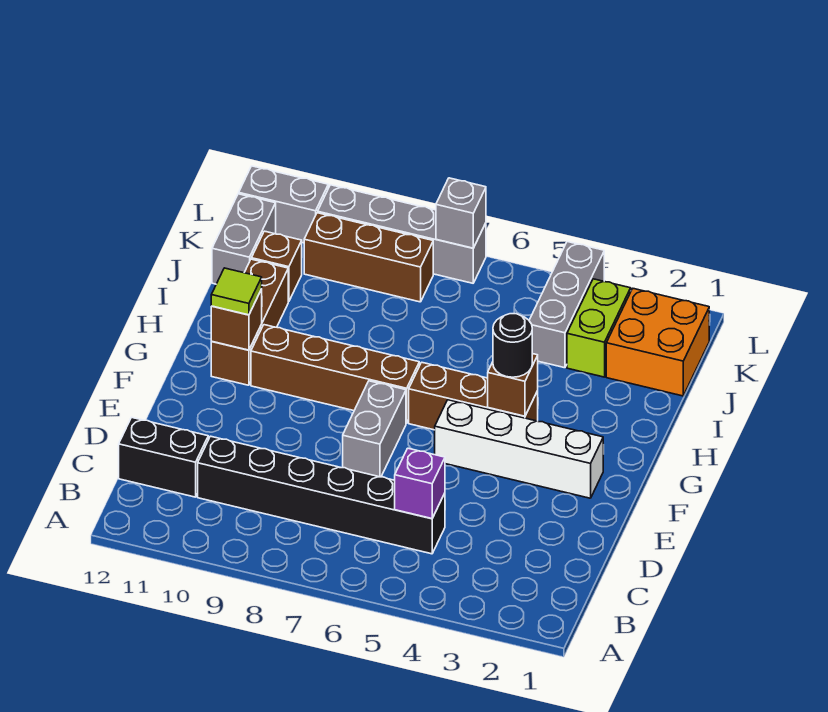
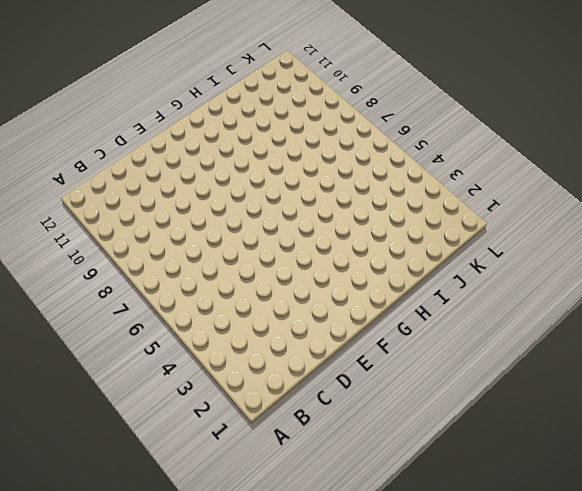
none -> black brick C5:C10 level 1
none -> black brick C11:C12 level 1
none -> grey brick E7:F7 level 1

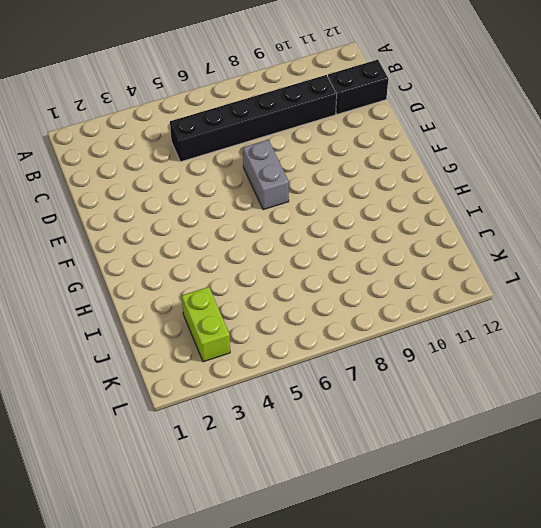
none -> white brick F2:F5 level 1
none -> brown brick G4:G6 level 1
none -> brown brick G7:G10 level 1

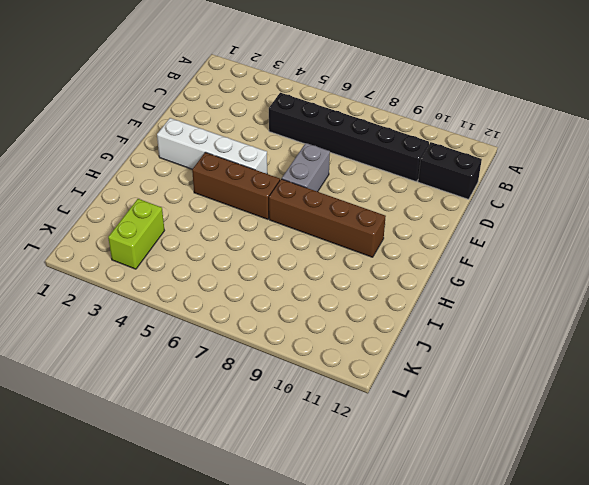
none -> brown brick G11:I11 level 1
none -> orange brick J1:K2 level 1
none -> grey brick J4:L4 level 1

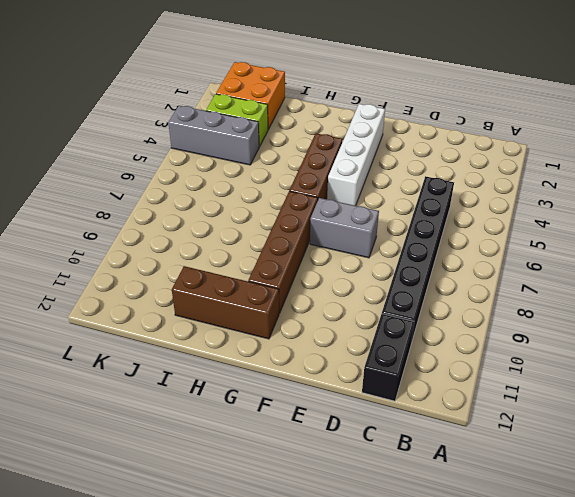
none -> brown brick J11 level 1
none -> grey brick J12:K12 level 1
none -> brown brick K8:K10 level 1

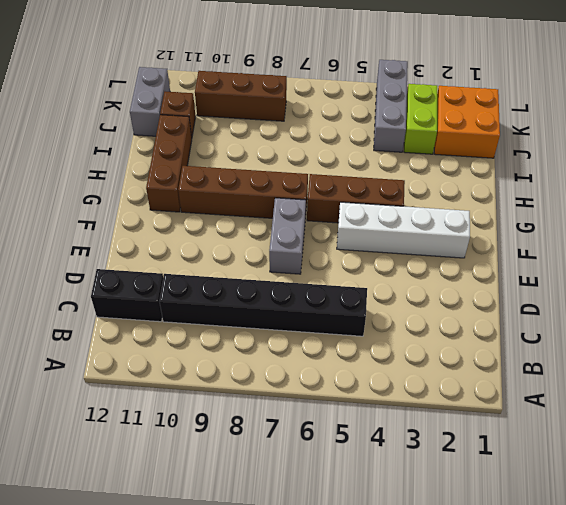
none -> grey brick L7:L10 level 1
none -> grey brick L11:L12 level 1
none -> purple brick C5 level 2

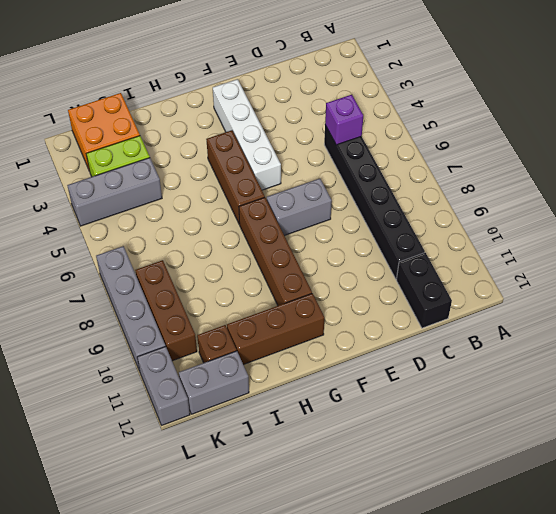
none -> brown brick G4 level 2
none -> brown brick G11 level 2
none -> grey brick L7 level 2

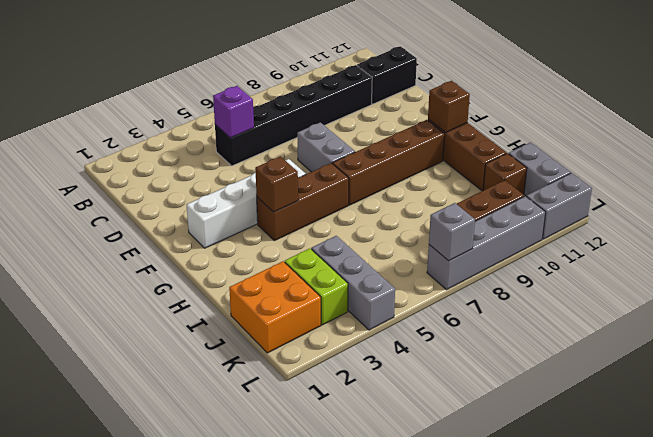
none -> black round brick G4 level 3
none -> lime tile G11 level 3

